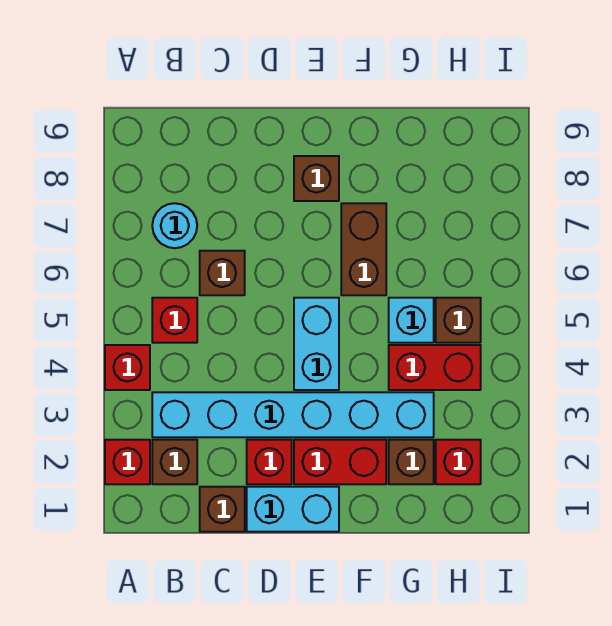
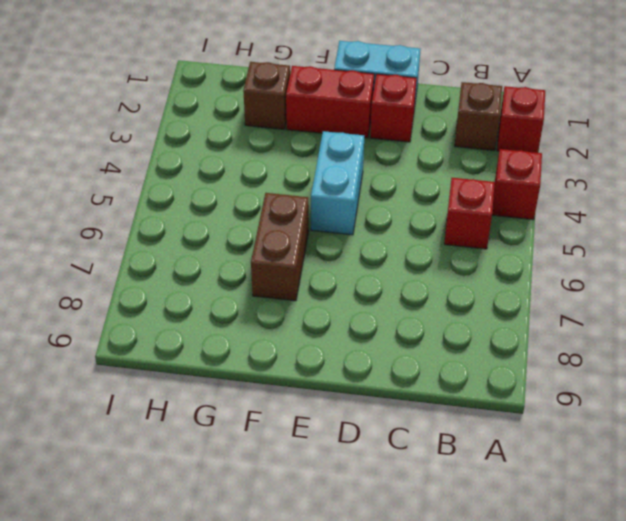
none -> cyan brick B3:G3 level 1
none -> cyan round brick B7 level 1
none -> brown brick C1 level 1

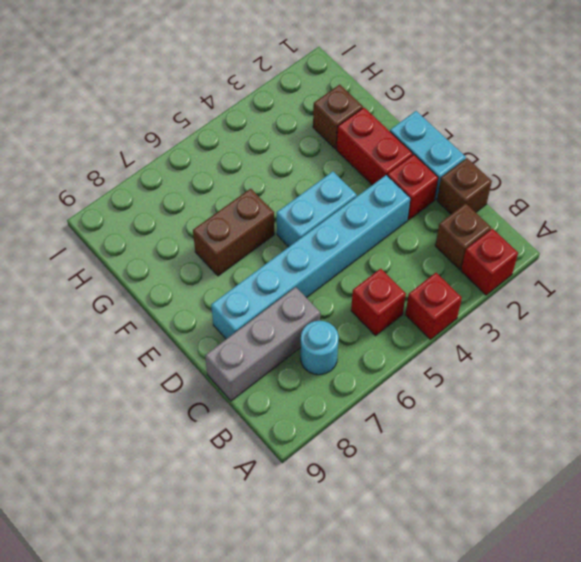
grey brick C7:C9 level 1 -> none
cyan brick D3:D8 level 1 -> cyan brick B3:G3 level 1
none -> brown brick C6 level 1
none -> brown brick E8 level 1
none -> red brick G4:H4 level 1

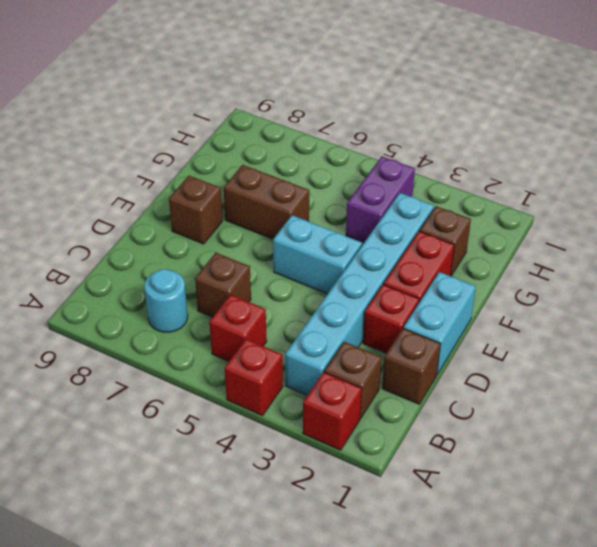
purple brick G4:H4 level 1 -> red brick G4:H4 level 1
none -> cyan brick G5 level 1
none -> red brick H2 level 1
none -> brown brick H5 level 1

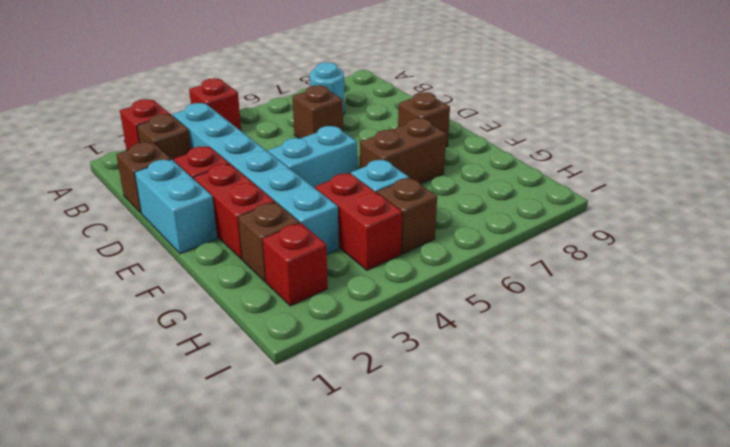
none -> red brick B5 level 1

